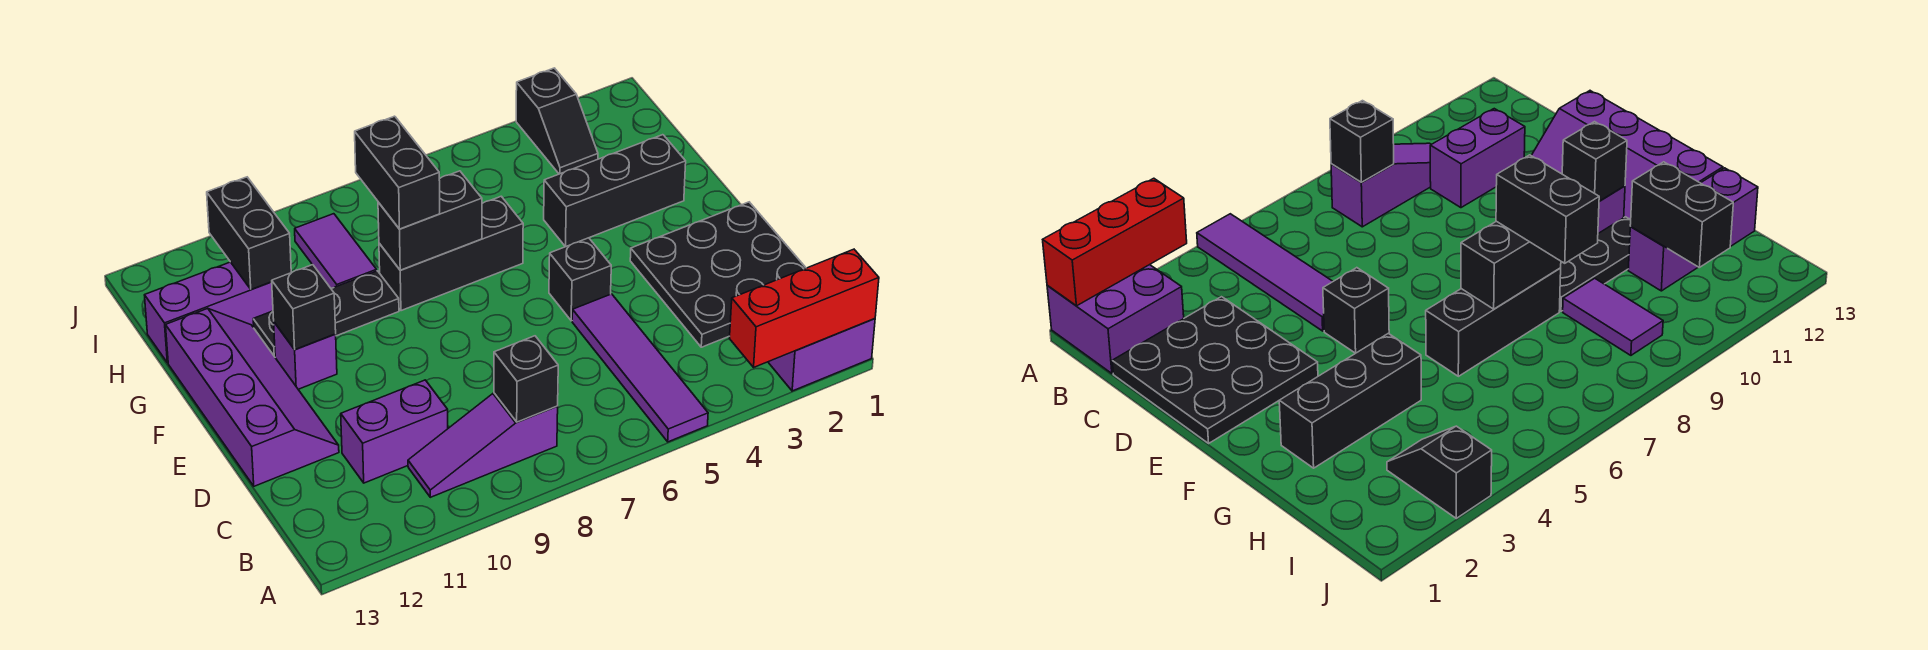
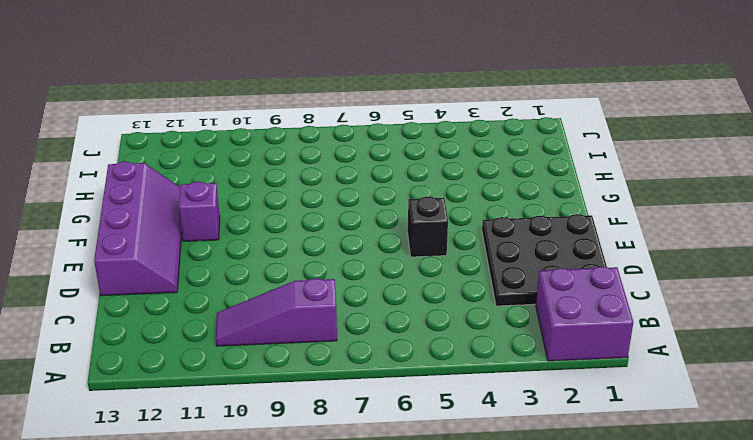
none -> purple tile A5:D5 level 1
none -> purple brick C10:C11 level 1
none -> black brick G2:G4 level 1

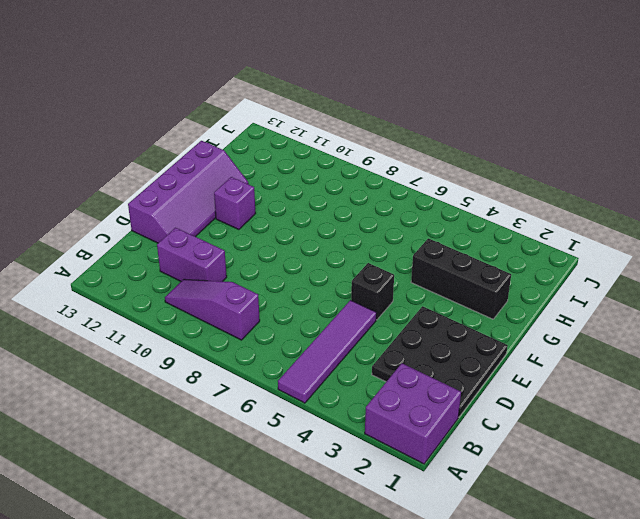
none -> black brick G6:G8 level 1
none -> black plate G9:G11 level 1
none -> purple tile H9:I9 level 1

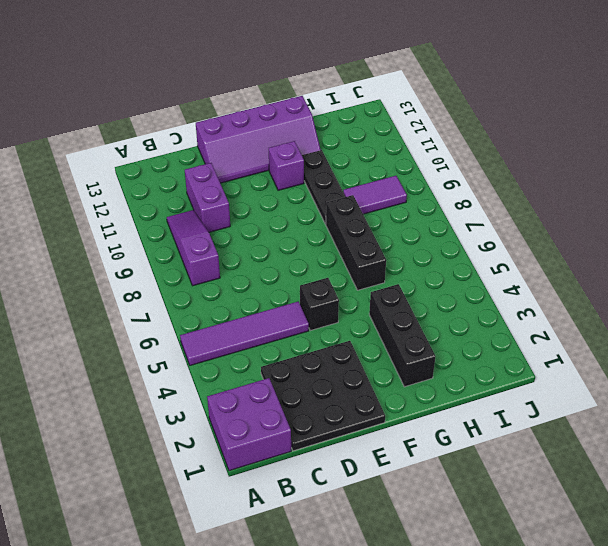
none -> purple brick H11:H13 level 1
none -> black slope I3:J3 level 1 top J
none -> red brick A1:A3 level 2

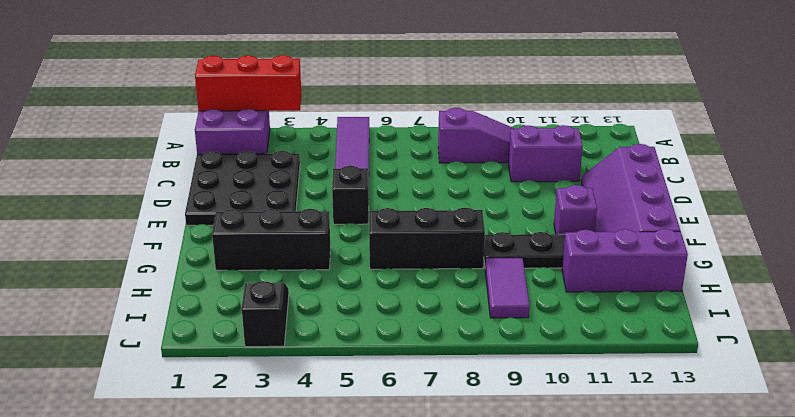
none -> black brick B8 level 2
none -> black brick F11 level 2
none -> black brick G7:G8 level 2

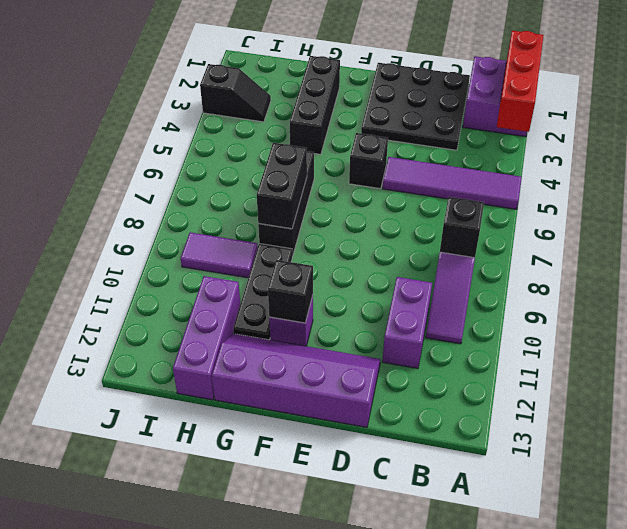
none -> black brick H11:I11 level 2
none -> black brick G8:H8 level 3

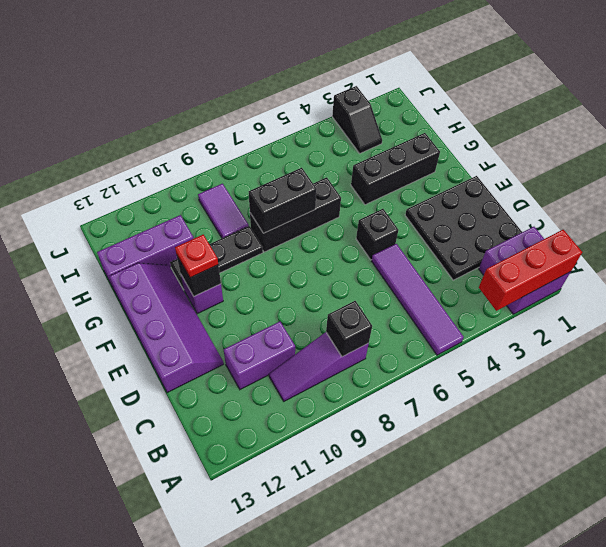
red plate F11 level 3 -> none
none -> black brick H11:I11 level 2
none -> black brick G8:H8 level 3

